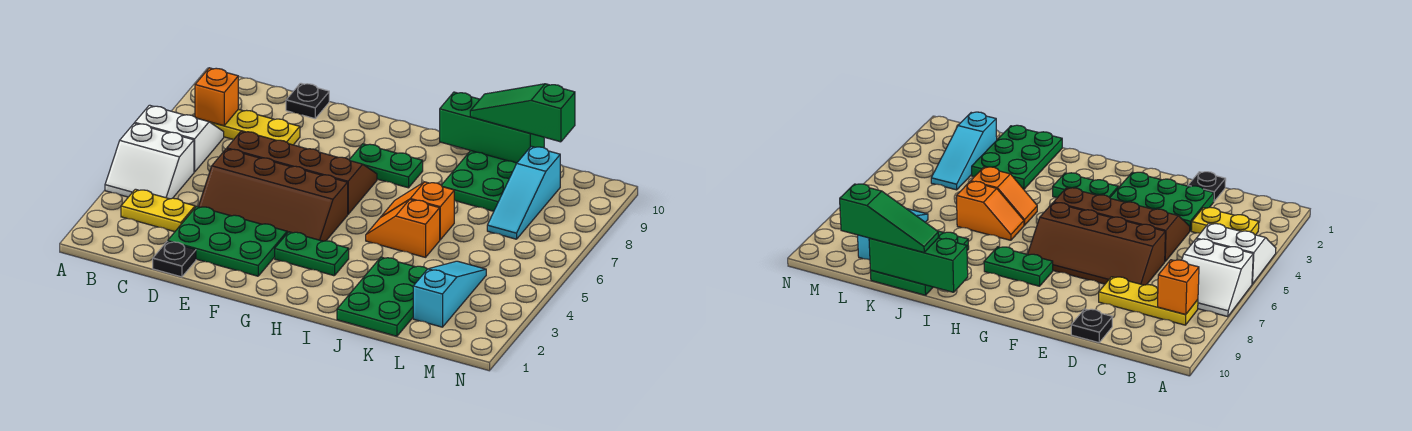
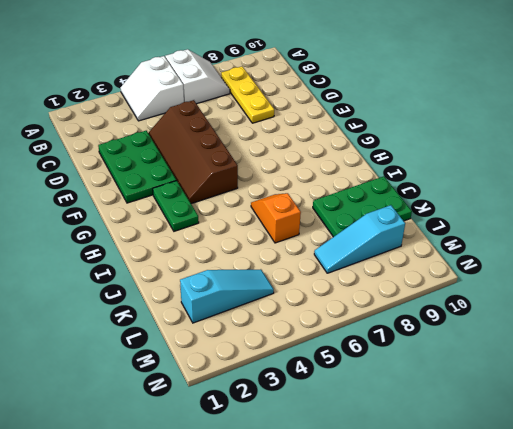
none -> yellow plate B3:C3 level 1
none -> black plate D1 level 1
none -> brown slope D6:G7 level 1 top 6

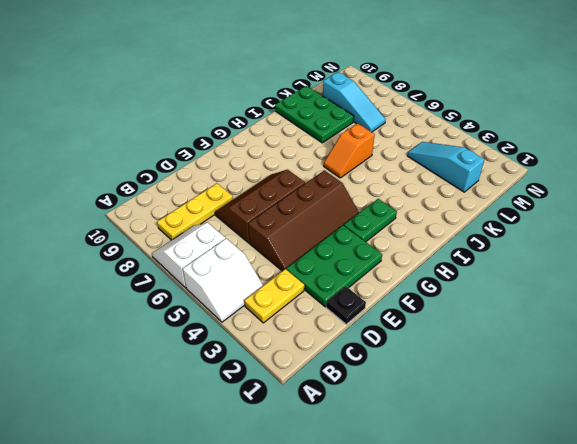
brown slope D6:F7 level 1 top 6 -> brown slope D6:G7 level 1 top 6
none -> black plate D10 level 1
none -> green plate G8:H8 level 1
none -> orange slope I5:J5 level 1 top J

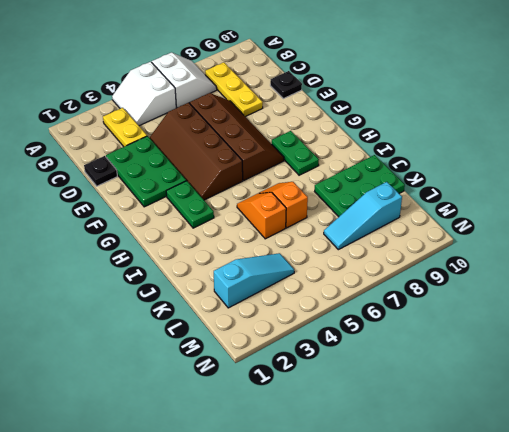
none -> green plate J1:K3 level 1
none -> orange brick B8 level 2
none -> green brick I10:K10 level 2

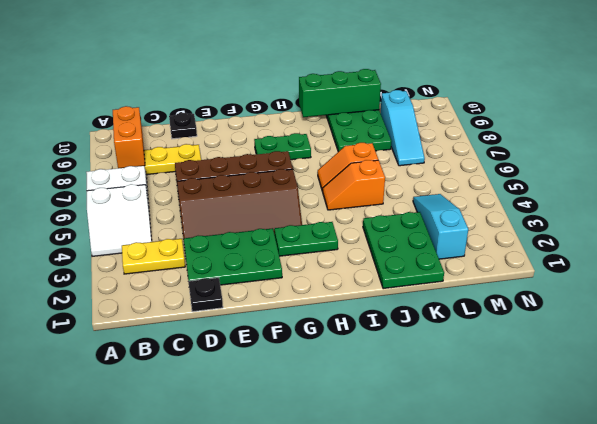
orange brick B8:B9 level 2 -> orange brick B8 level 2
none -> green slope J10:L10 level 3 top L

